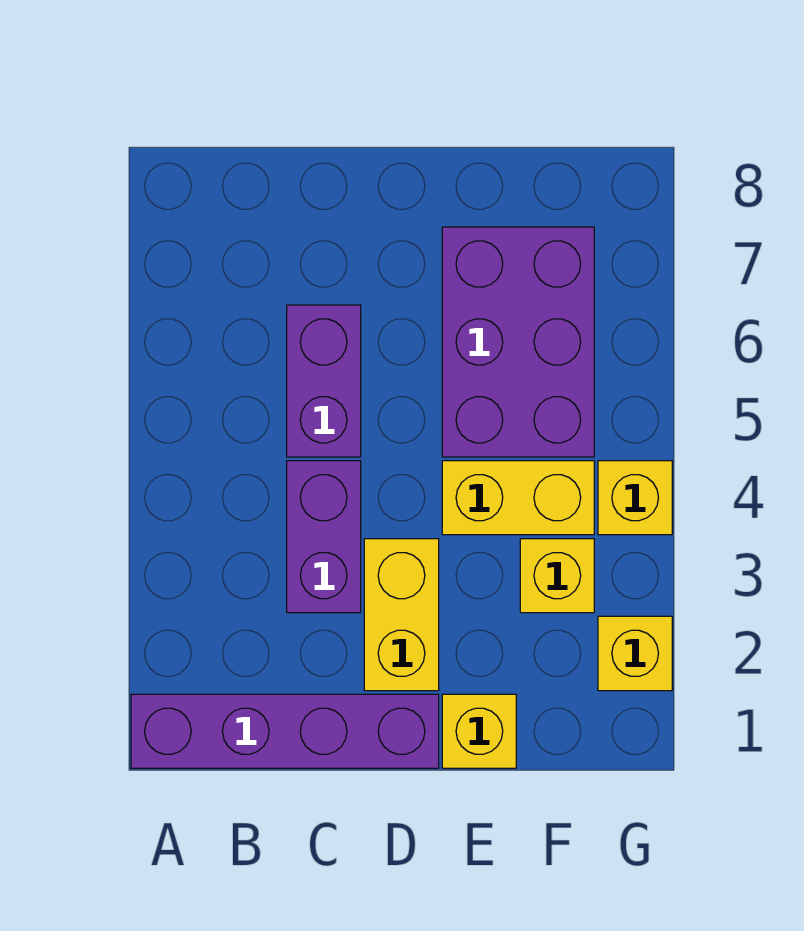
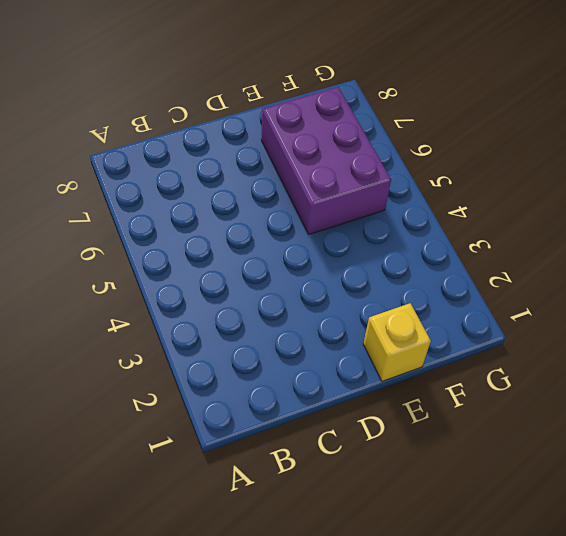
none -> purple brick A1:D1 level 1
none -> purple brick C3:C4 level 1

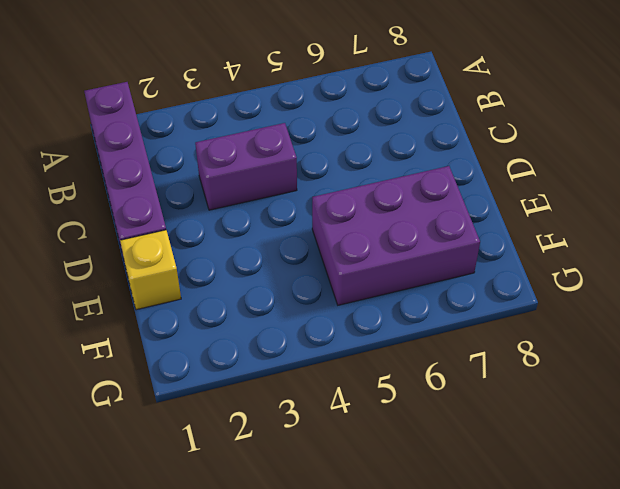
none -> purple brick C5:C6 level 1
none -> yellow brick D2:D3 level 1

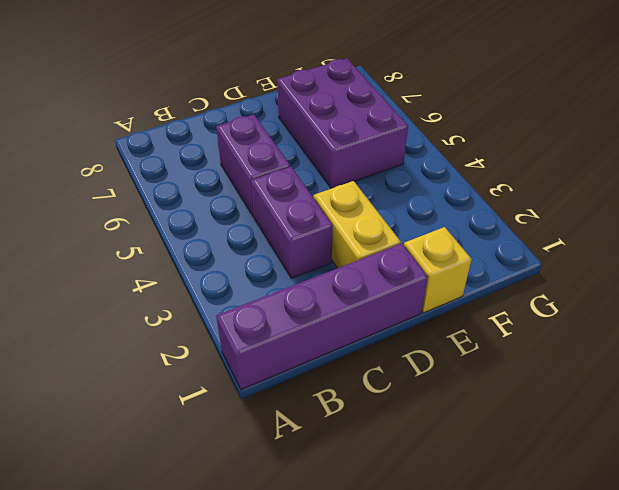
none -> yellow brick E4:F4 level 1
none -> yellow brick F3 level 1

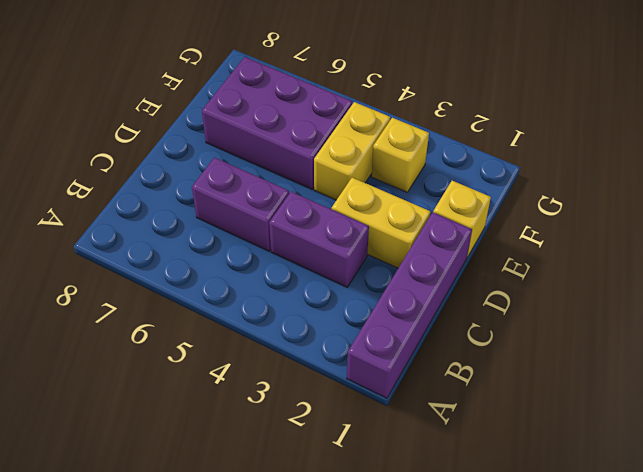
none -> yellow brick G2 level 1
none -> yellow brick G4 level 1

